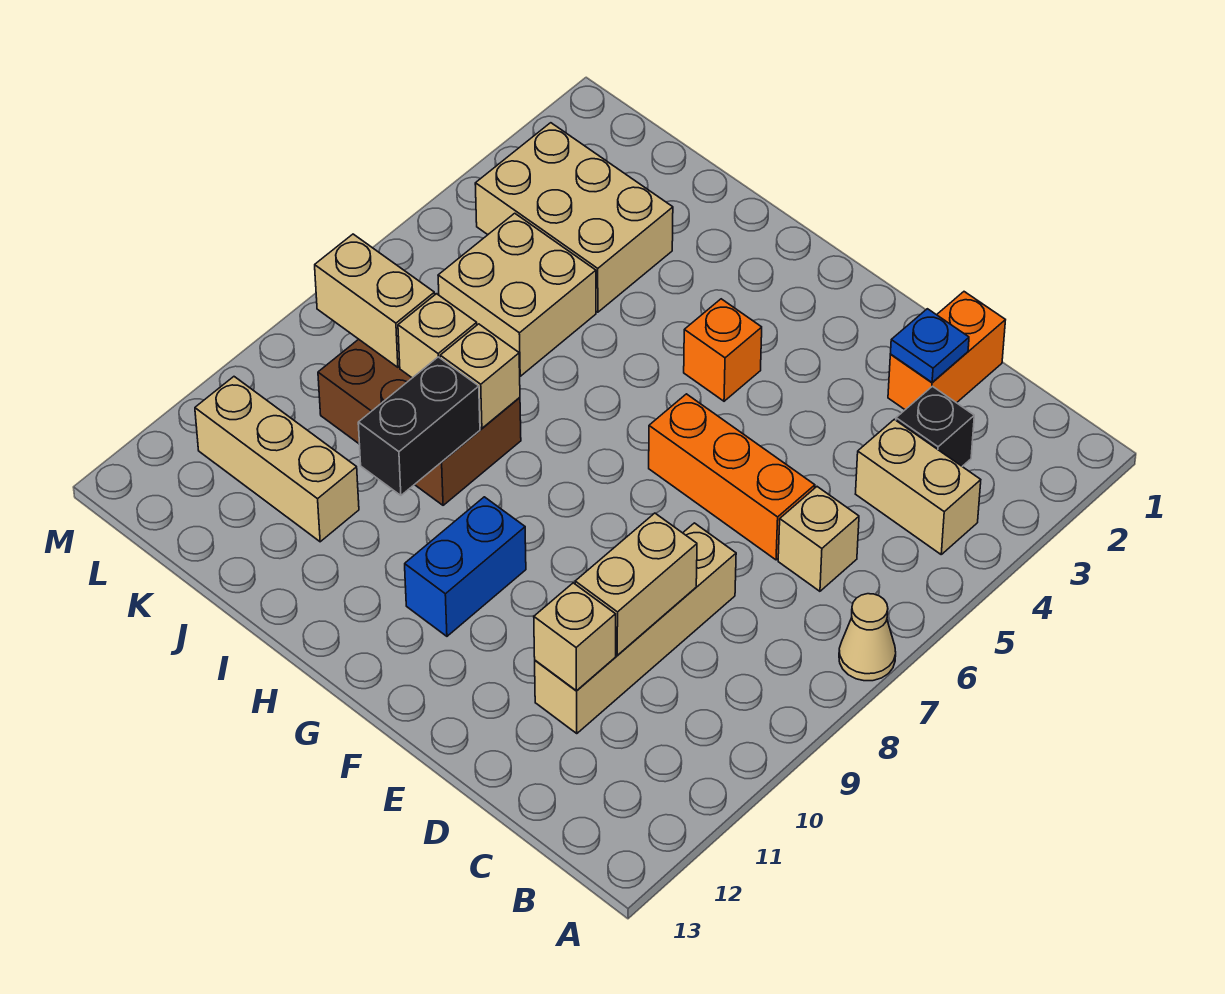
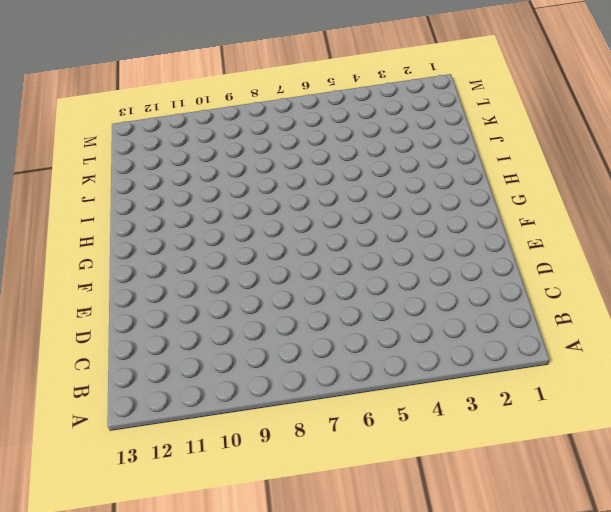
none -> tan cone A7 level 1
none -> tan brick B4:C4 level 1
none -> black brick C3 level 1

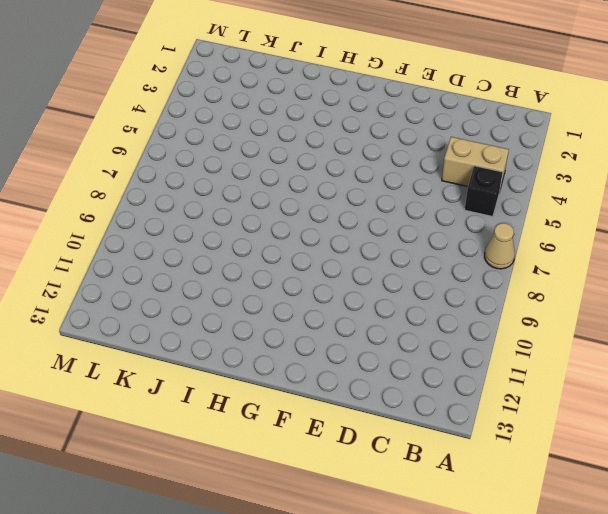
black brick B5 level 1 -> black brick C3 level 1
none -> tan brick C6 level 1
none -> orange brick D1:D2 level 1
none -> orange brick D6:F6 level 1

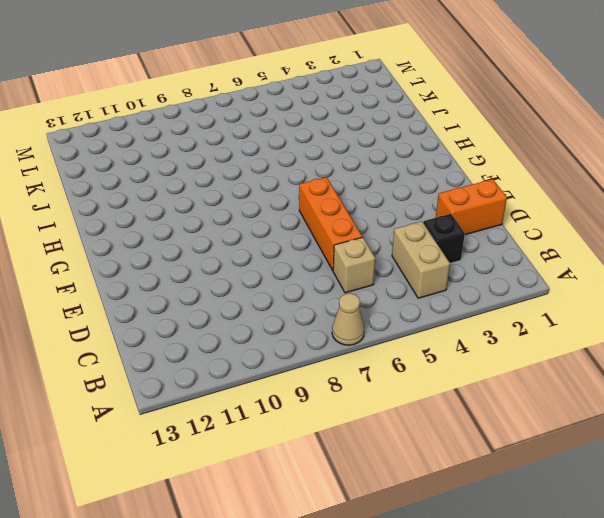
none -> tan brick D8:D11 level 1
none -> orange brick G4 level 1
none -> blue brick G10:G11 level 1

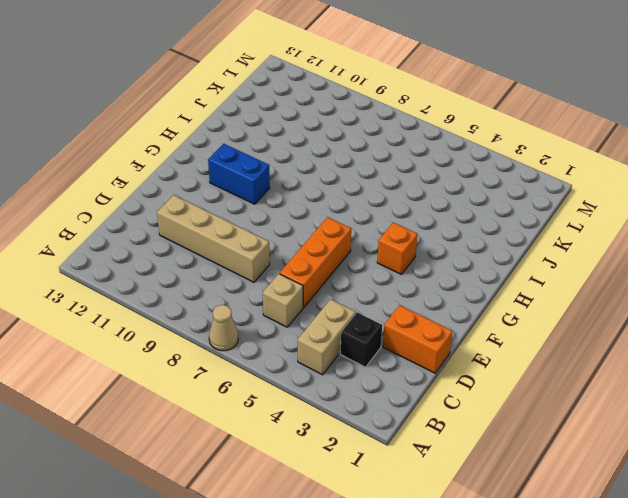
none -> brown brick I8:K9 level 1
none -> tan brick J3:L4 level 1
none -> tan brick J5:K6 level 1

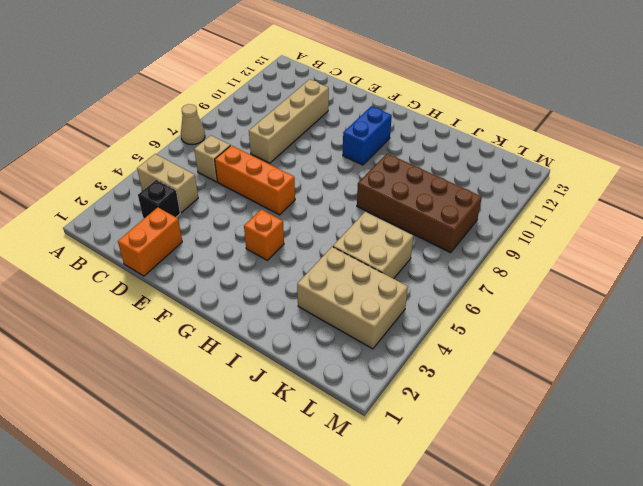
brown brick I8:L9 level 1 -> brown brick I8:K9 level 1
none -> tan brick J11:L11 level 1
none -> blue plate D2 level 2
none -> tan brick D9:D10 level 2

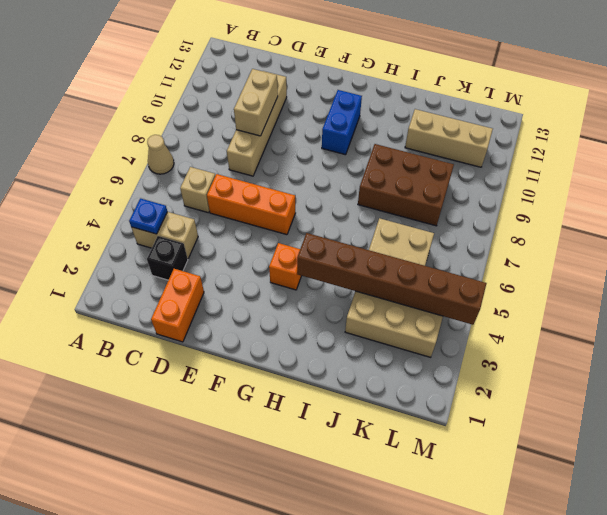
blue plate B4 level 2 -> blue plate D2 level 2
brown brick H4:M4 level 2 -> none
none -> tan brick D11 level 2
none -> tan brick I8 level 2
none -> black brick I9:I10 level 2

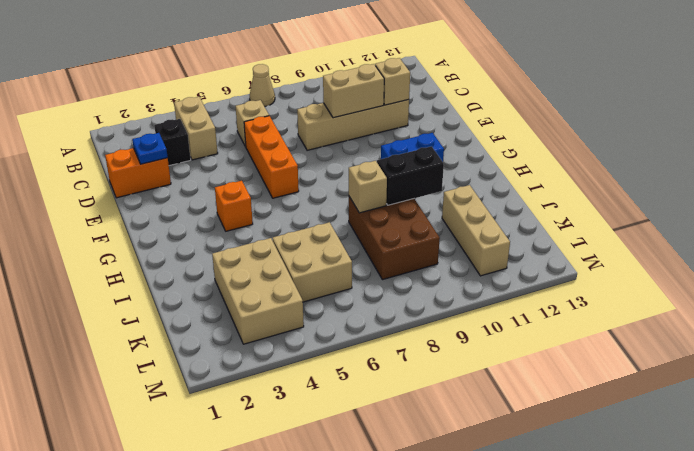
none -> tan brick J8 level 2
none -> tan brick K8:L8 level 2

